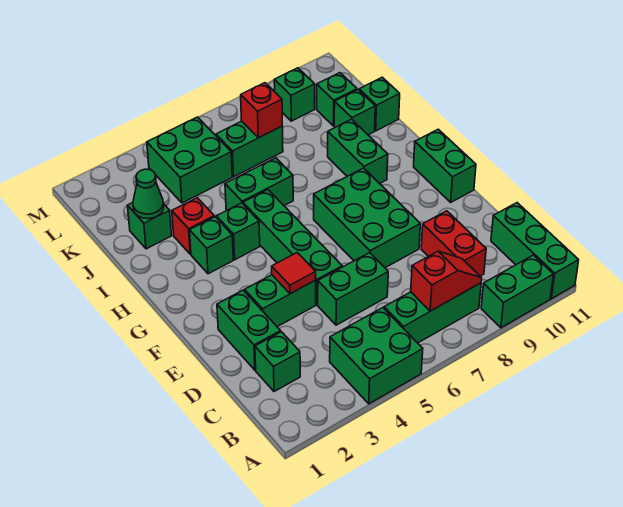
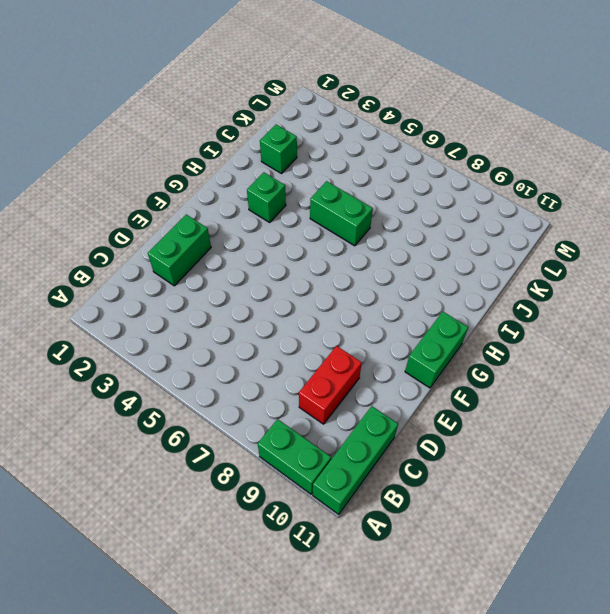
none -> green brick A4:B5 level 1
none -> green brick B6:B8 level 1
none -> green brick C2 level 1

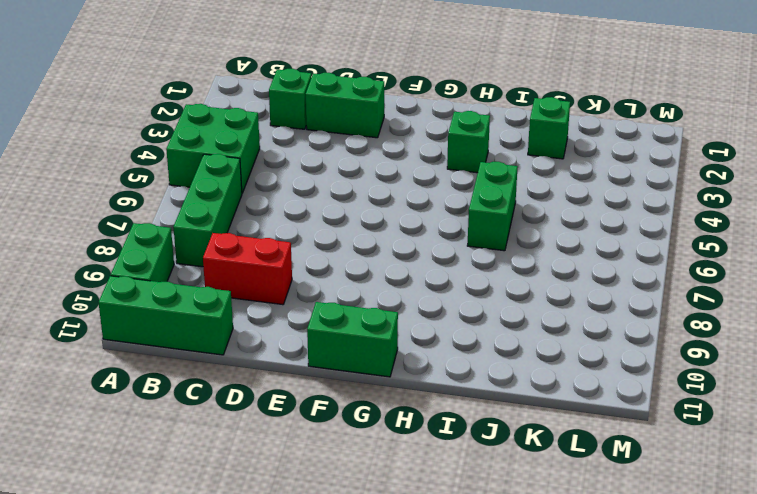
none -> green brick D5:D6 level 1
none -> green brick E3:E4 level 1
none -> green brick E5:H5 level 1

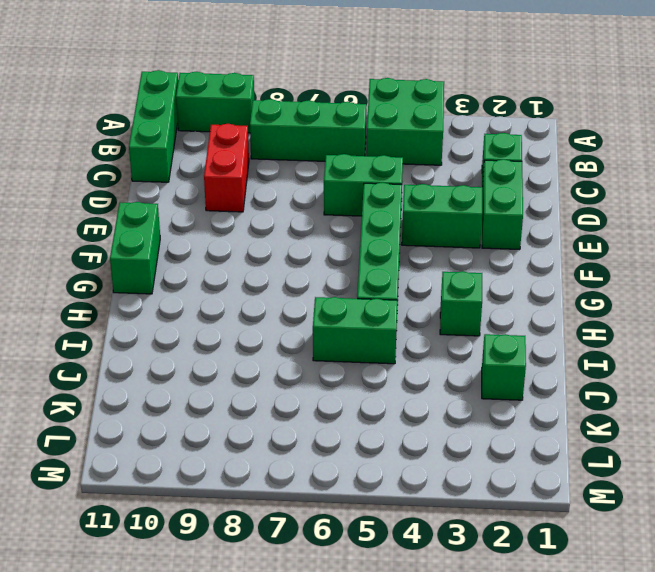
none -> green brick E7:G8 level 1
none -> green brick H4 level 1
none -> green brick H9:I9 level 1

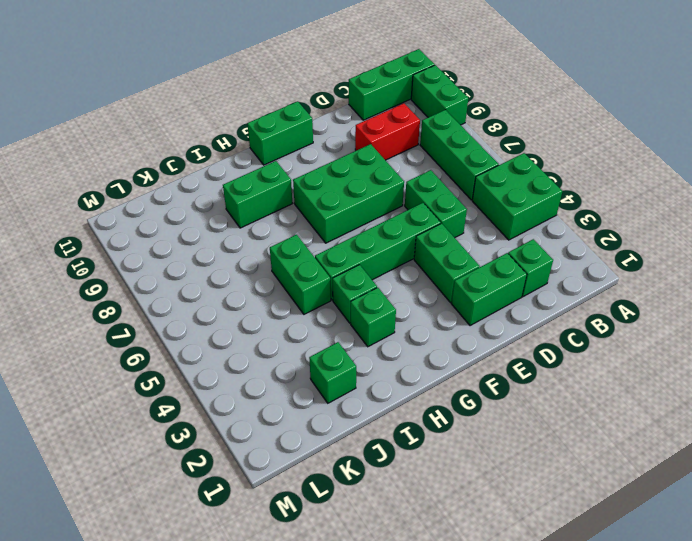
none -> red brick I3 level 1
none -> green brick J10 level 1
none -> green brick J11 level 1

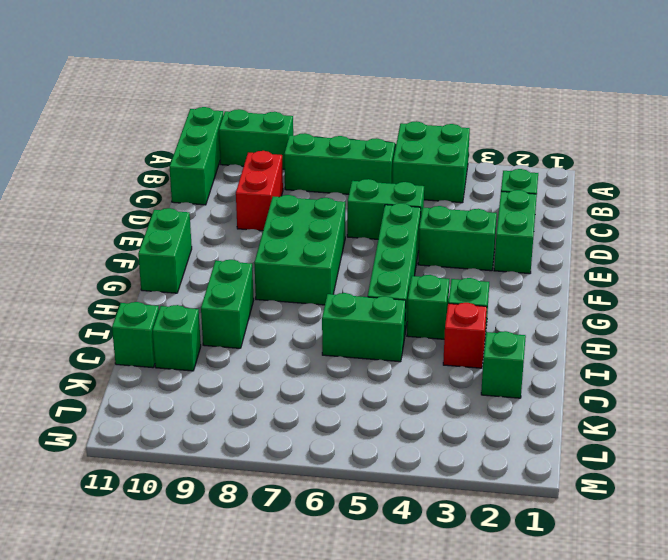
none -> green brick K4:L5 level 1
none -> green brick K6:K7 level 1
none -> green brick K10 level 1

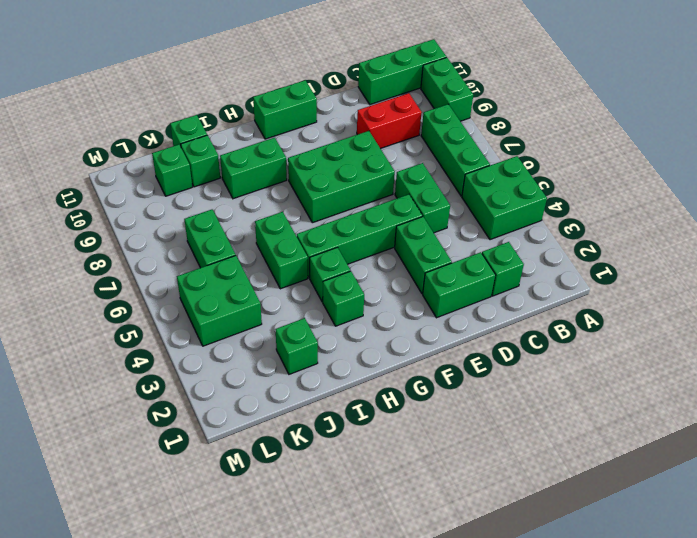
none -> red brick I3 level 1
none -> green brick L9 level 1
none -> red slope B7:B8 level 2 top 7

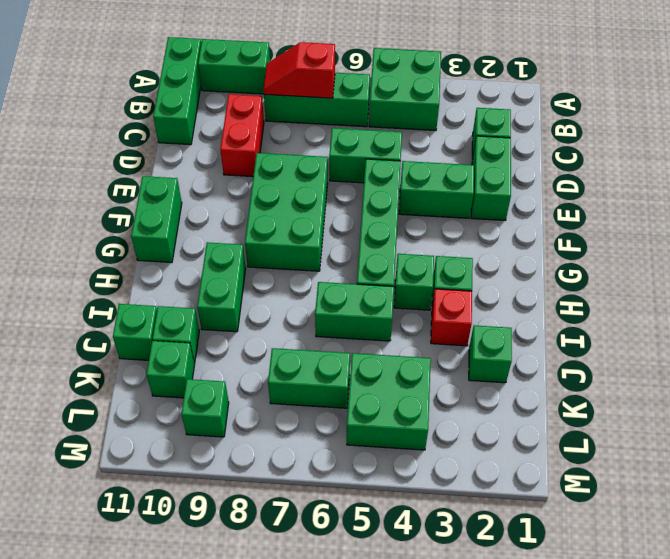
none -> red tile E4 level 2
none -> green cone J2 level 2
none -> red brick K7 level 2

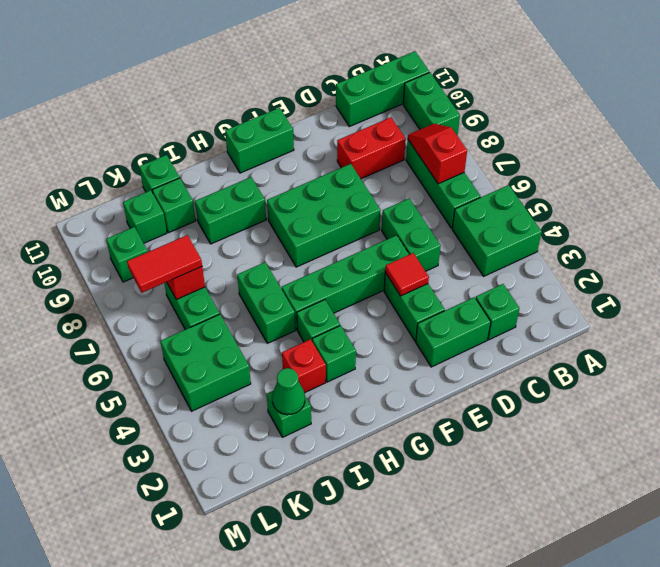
red tile K7:L7 level 3 -> none

